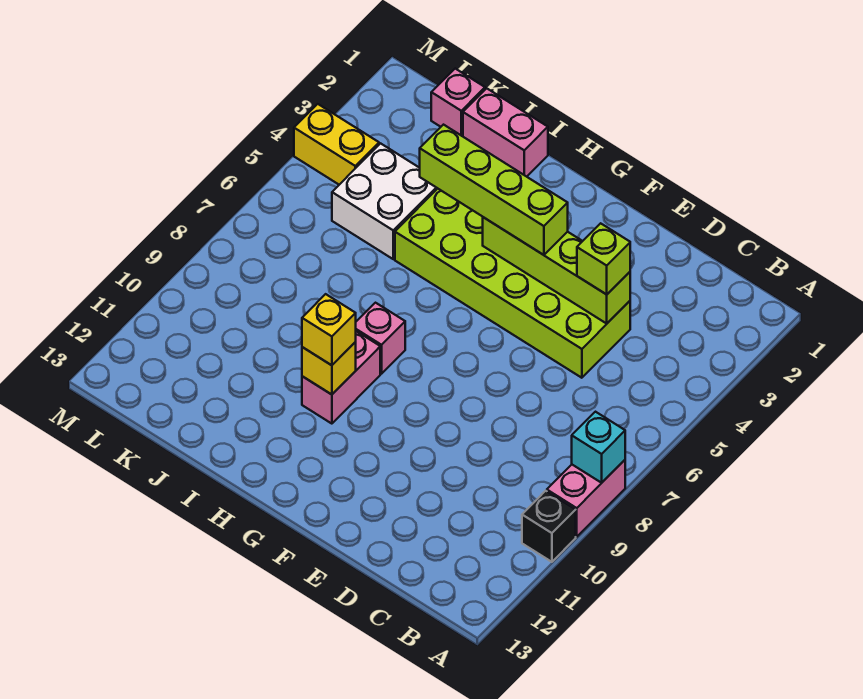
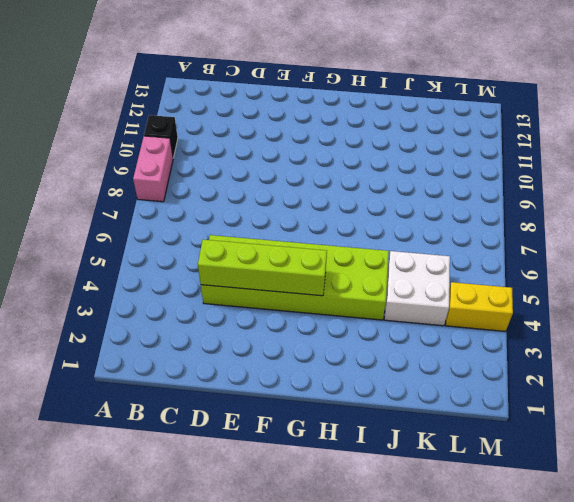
none -> pink brick H8 level 1
none -> pink brick H9:H10 level 1
none -> pink brick I1:J1 level 1

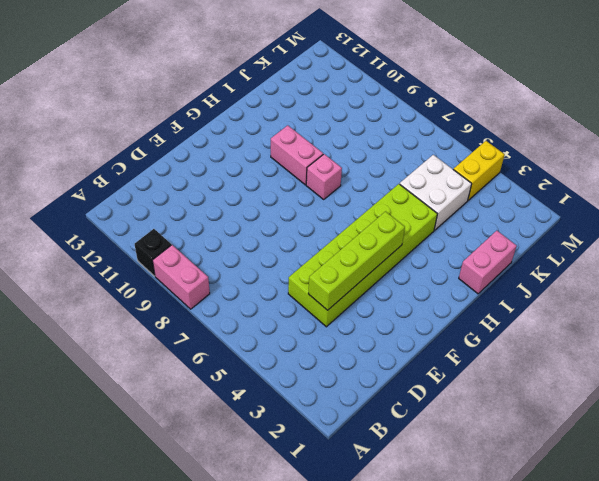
none -> pink brick K1 level 1
none -> cyan brick A8 level 2
none -> yellow brick H10 level 2

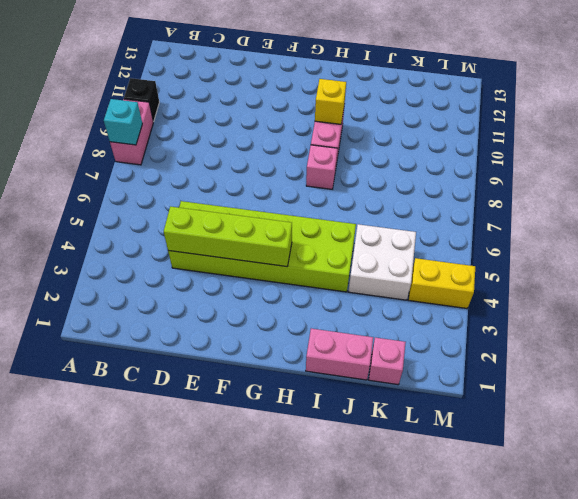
none -> lime brick D4 level 3
none -> lime brick F4:I4 level 3
none -> yellow brick H10 level 3

